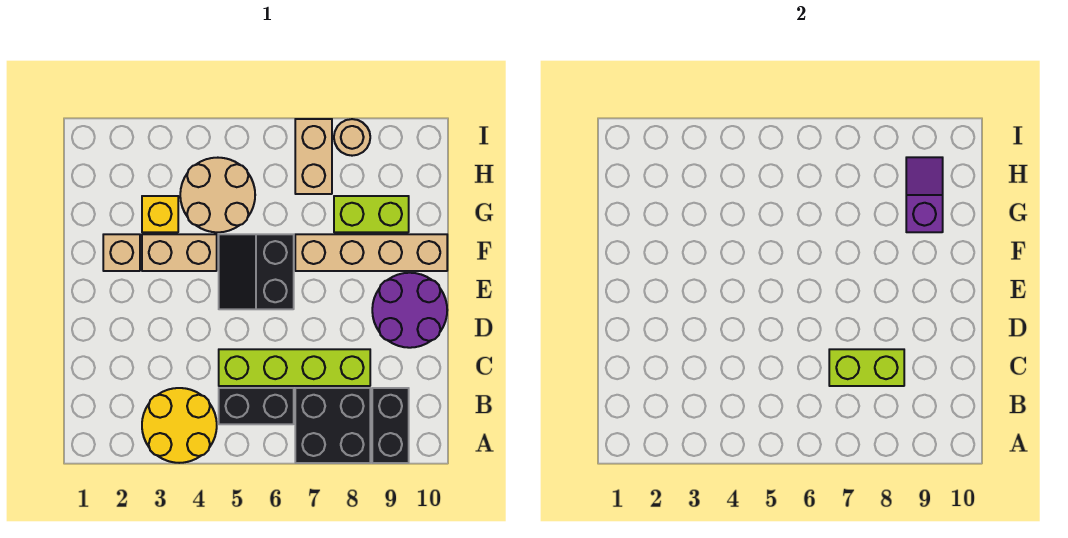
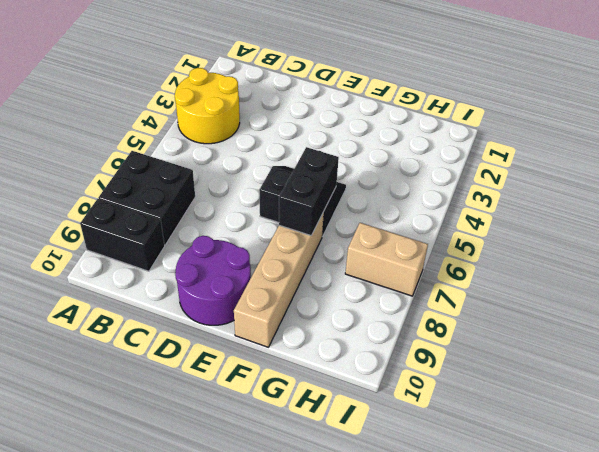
black brick F6:F7 level 2 -> black brick B5:B6 level 1
none -> lime brick C5:C8 level 1
none -> tan brick F2 level 1
none -> tan brick F3:F4 level 1

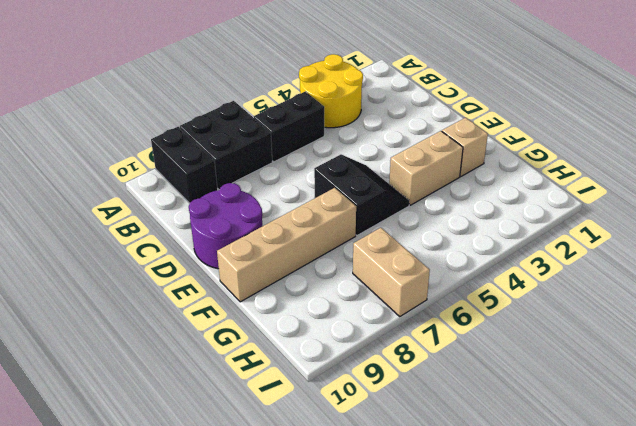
none -> lime brick C5:C8 level 1
none -> yellow brick G3 level 1
none -> tan round brick G4:H5 level 1

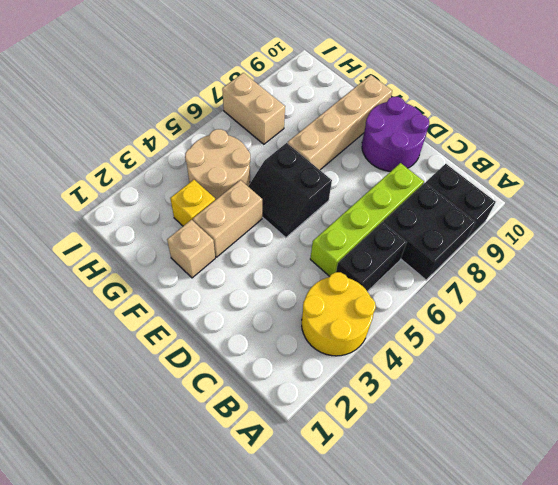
none -> lime brick G8:G9 level 1
none -> tan round brick I8 level 1
none -> lime brick C7:C8 level 2

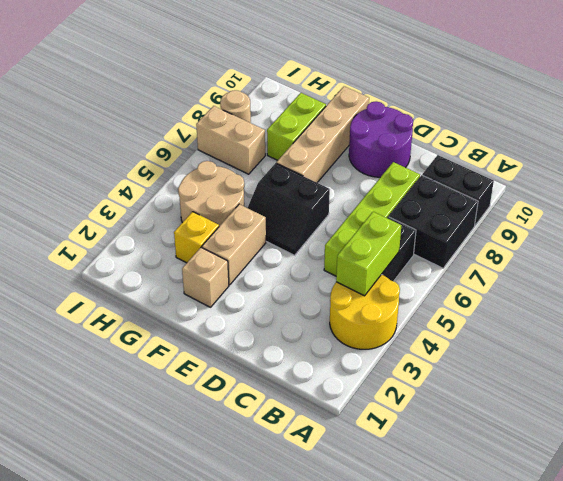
lime brick B4:B5 level 2 -> lime brick C7:C8 level 2
none -> purple slope G9:H9 level 2 top G

